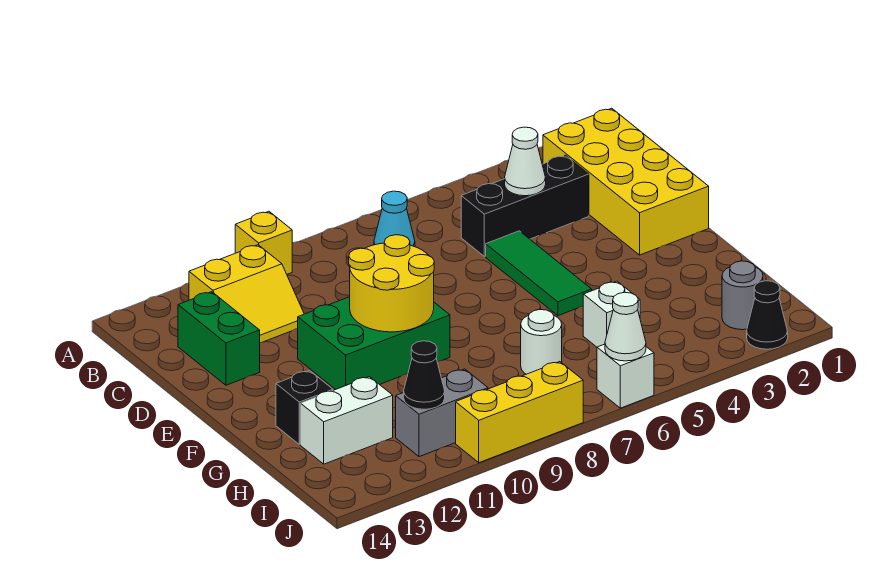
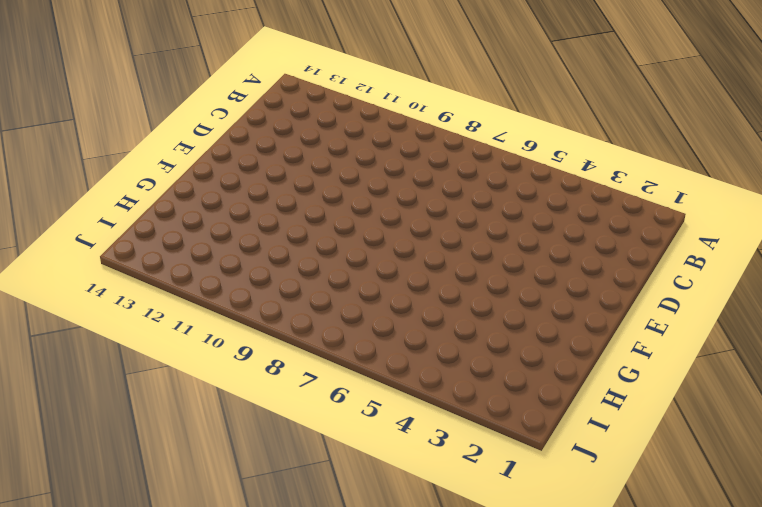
none -> yellow brick A10 level 1
none -> yellow brick B1:E2 level 1
none -> cyan cone B7 level 1

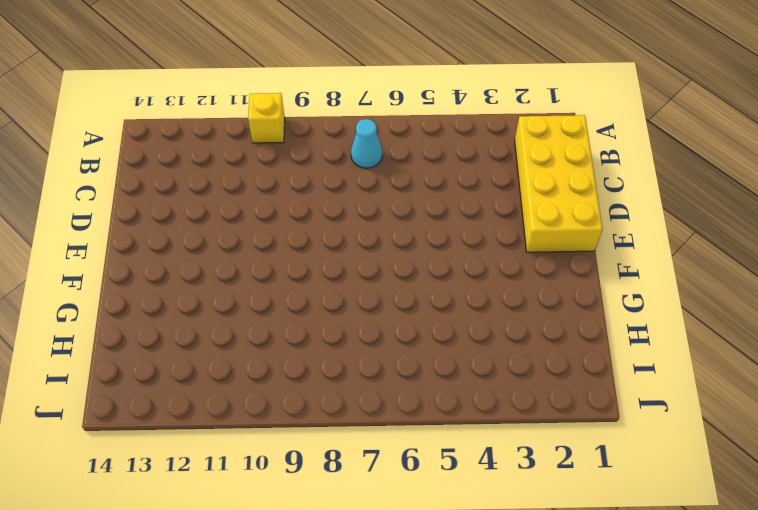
none -> yellow slope B11:C12 level 1 top B
none -> black brick C3:C5 level 1
none -> green brick C13:D13 level 1

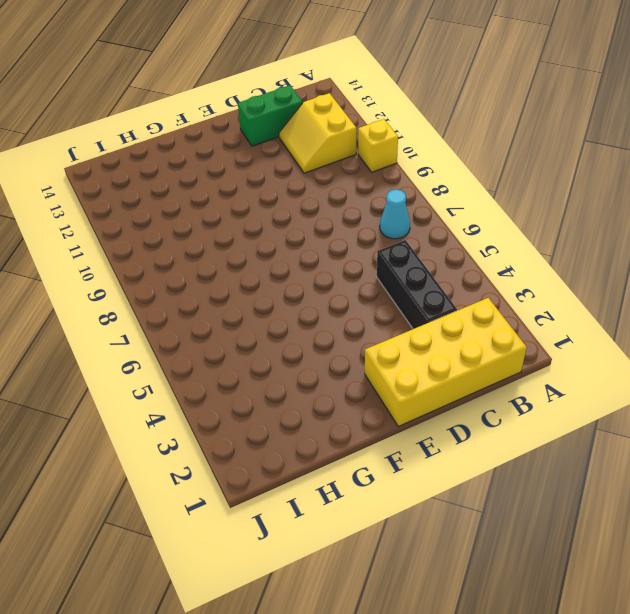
none -> green tile D5:F5 level 1
none -> green brick E9:F11 level 1
none -> black brick G13 level 1

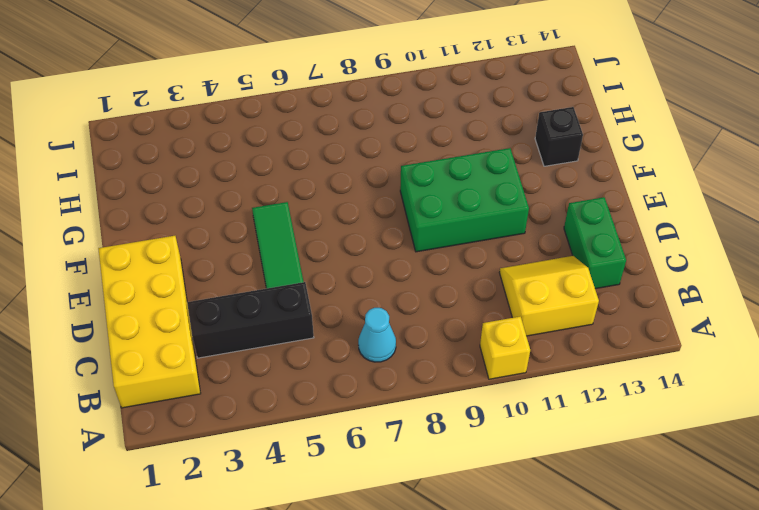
none -> white brick H5 level 1
none -> white round brick H7 level 1
none -> white brick H12:H13 level 1

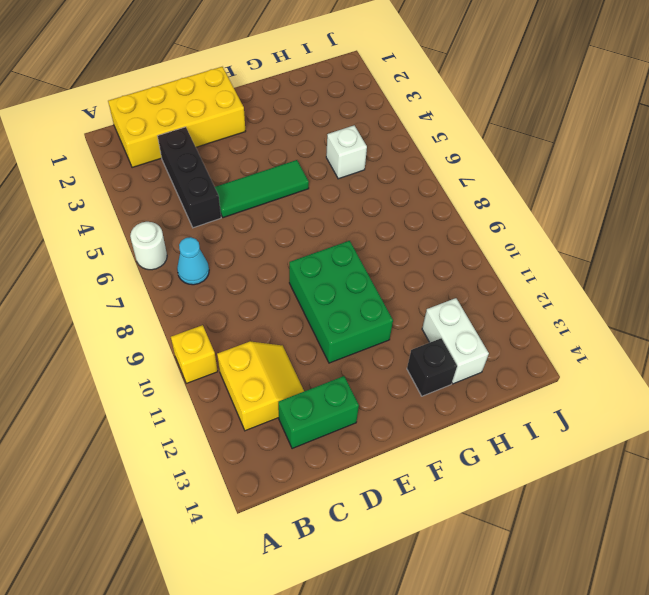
white round brick A6 level 1 -> white round brick H7 level 1
none -> grey round brick I2 level 1
none -> grey brick I10:I11 level 1
none -> black cone J2 level 1

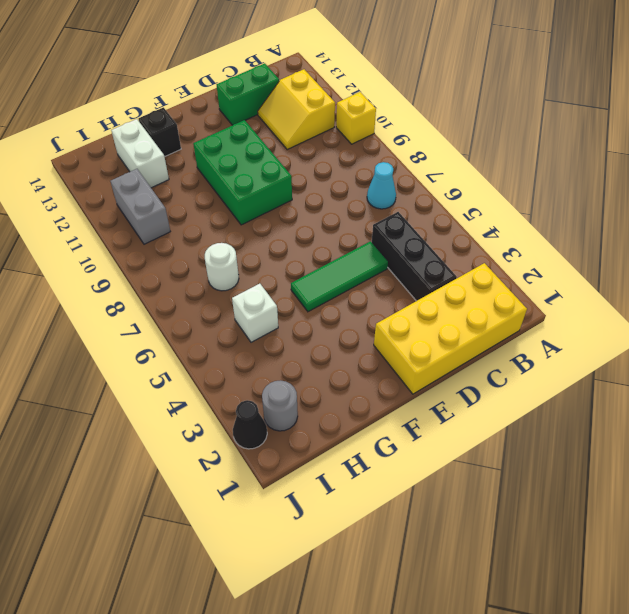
none -> white brick J6 level 1
none -> yellow brick J8:J10 level 1
none -> white cone C4 level 2

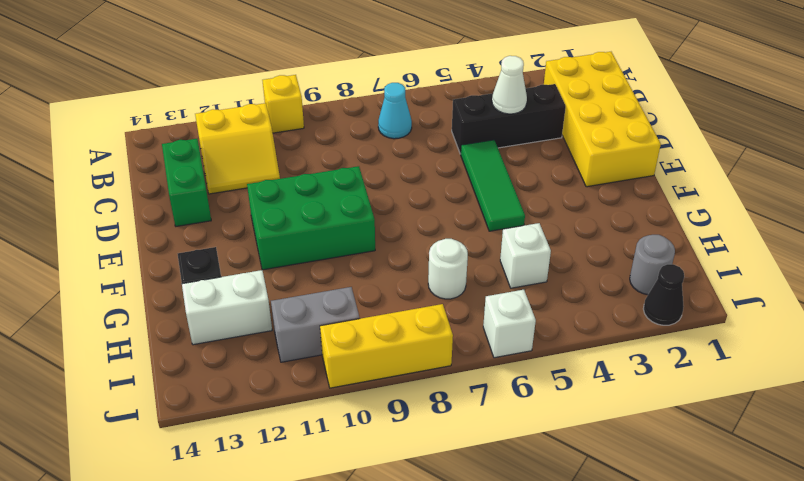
none -> yellow round brick E9:F10 level 2
none -> black cone I11 level 2
none -> white cone J6 level 2

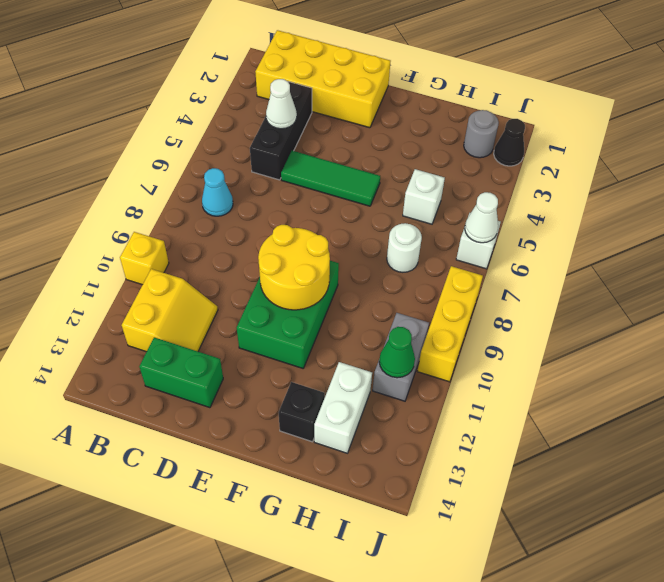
green cone I11 level 2 -> black cone I11 level 2

